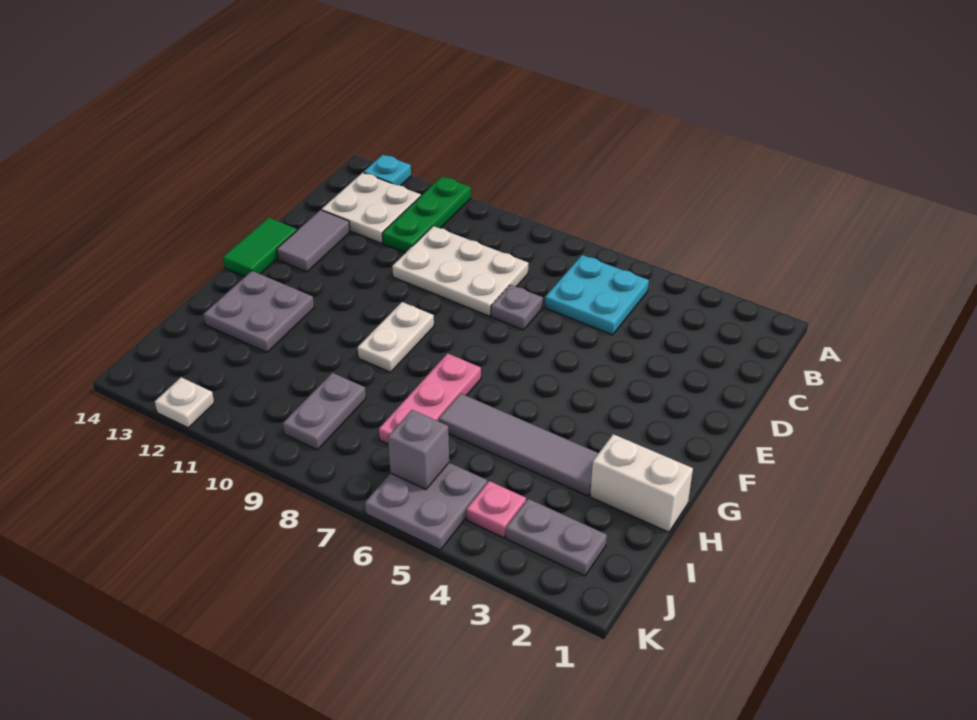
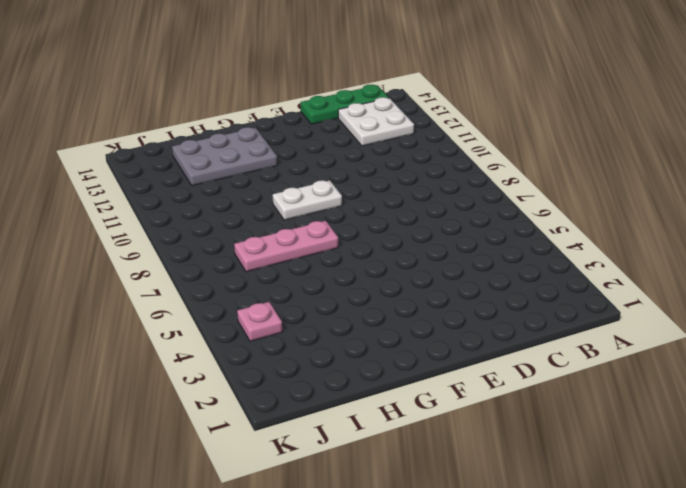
green plate B14:D14 level 1 -> green plate A11:C11 level 1
grey plate G12:I13 level 1 -> grey plate G12:H13 level 1
none -> cyan plate A13 level 1
none -> cyan plate B5:C6 level 1
none -> white plate C8:D10 level 1

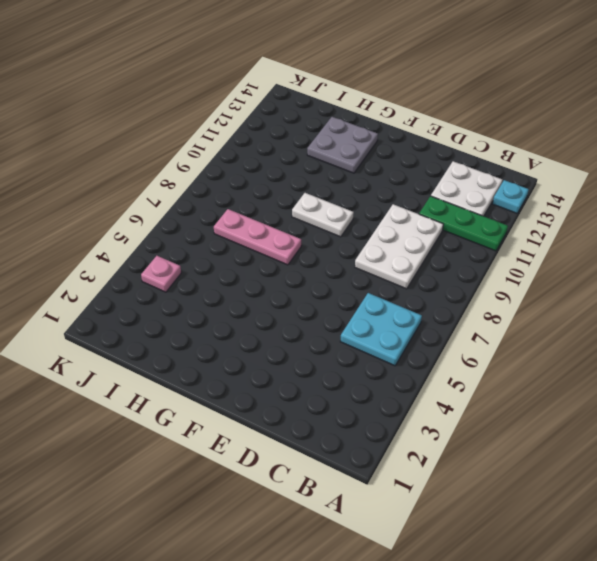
none -> grey plate D7 level 1
none -> grey tile D13:E13 level 1
none -> green tile E14:F14 level 1

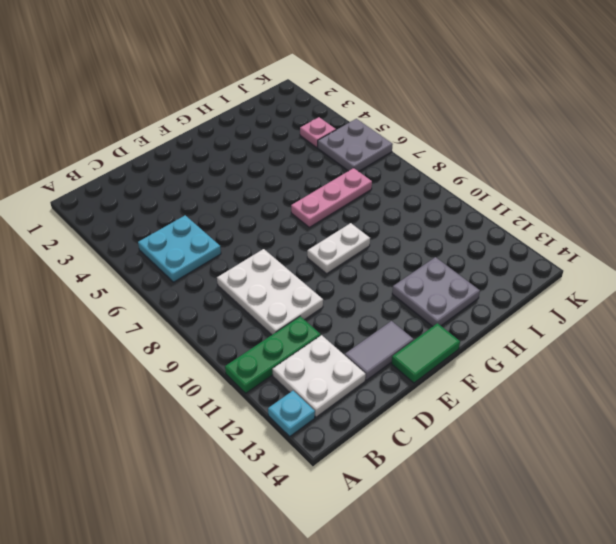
none -> grey plate D7 level 1
none -> white brick H1:H2 level 1
none -> grey tile H3:H6 level 1

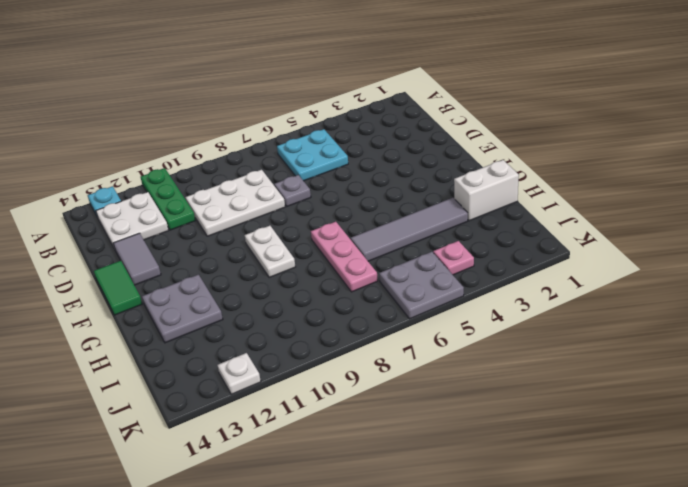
none -> grey plate I9:J9 level 1
none -> grey plate J2:J3 level 1
none -> grey brick J6 level 2

